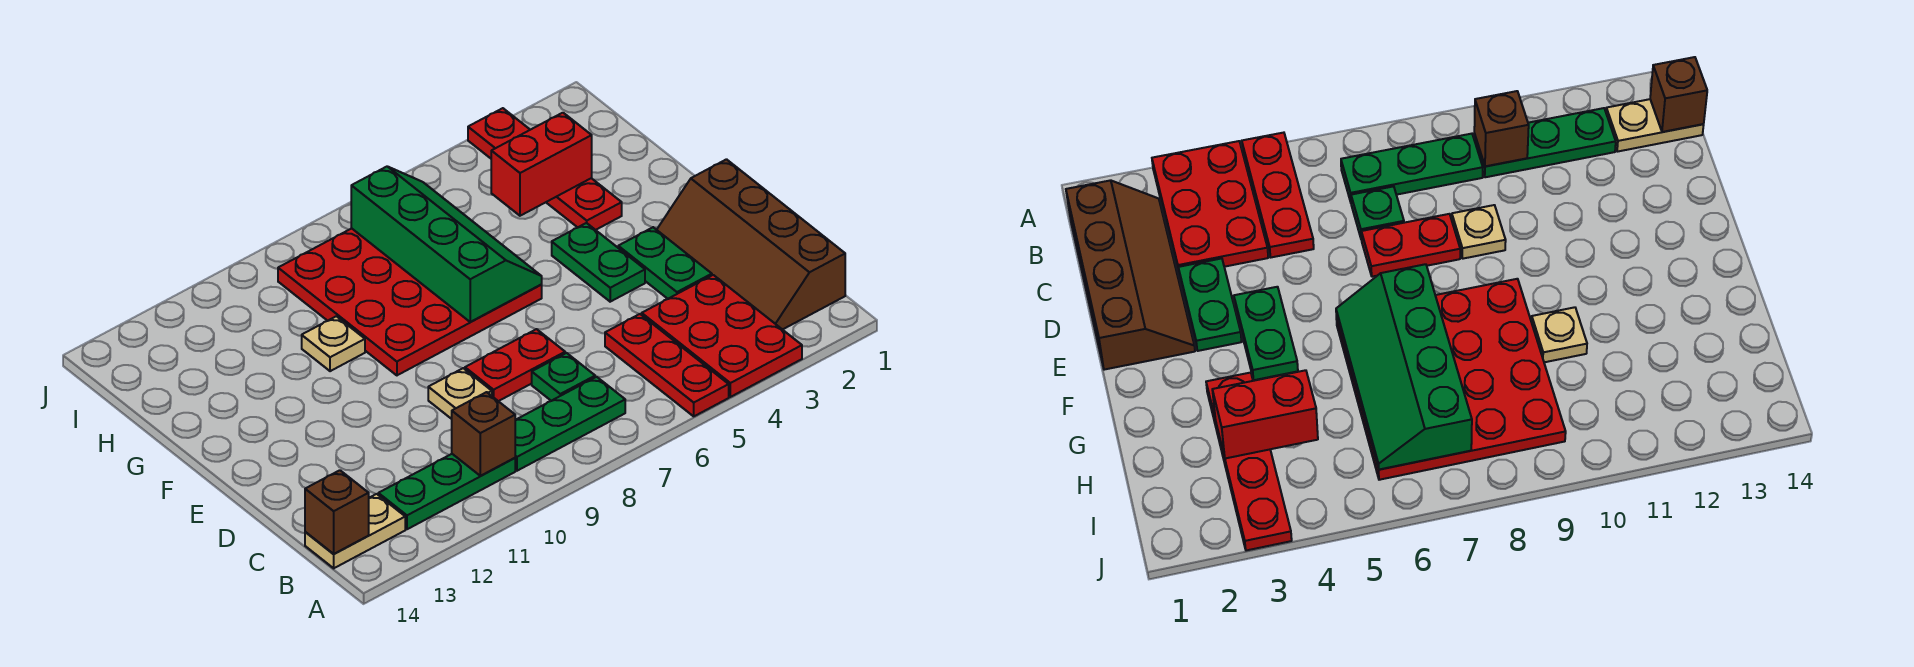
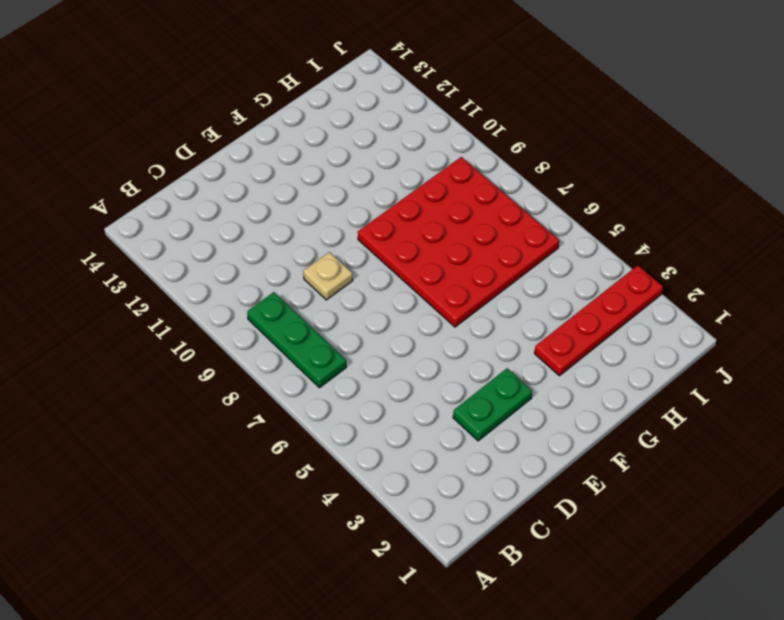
none -> red plate A3:C4 level 1
none -> red plate A5:C5 level 1
none -> brown slope B1:E2 level 1 top 1

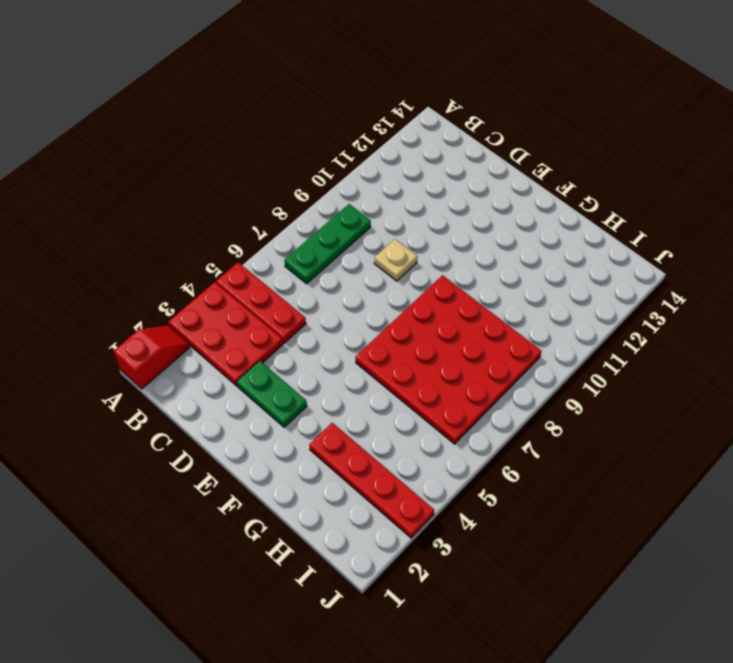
red slope A1:A2 level 1 top 1 -> none
none -> brown slope B1:E2 level 1 top 1
none -> green plate B10:B12 level 1
none -> tan plate B13:B14 level 1

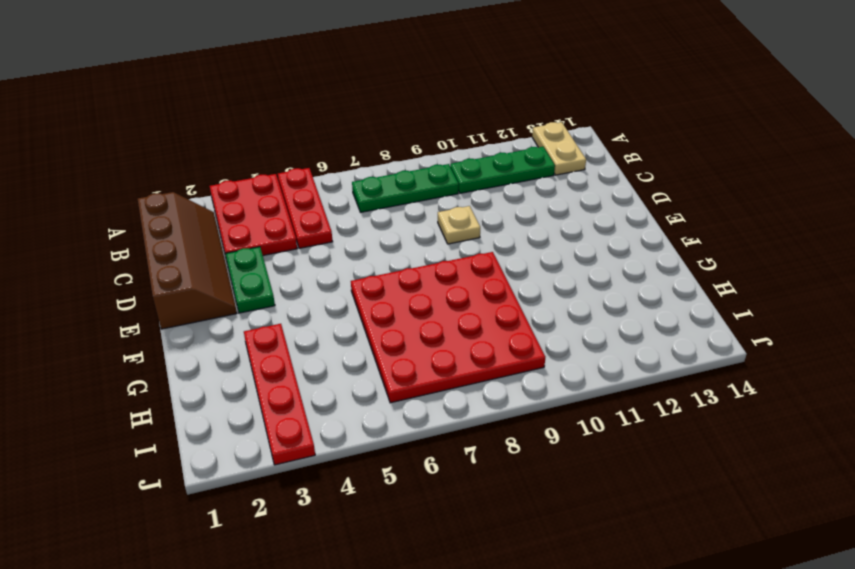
tan plate A13:B13 level 1 -> tan plate B13:B14 level 1
none -> green plate C7 level 1
none -> red plate D7:D8 level 1
none -> green plate E4:F4 level 1

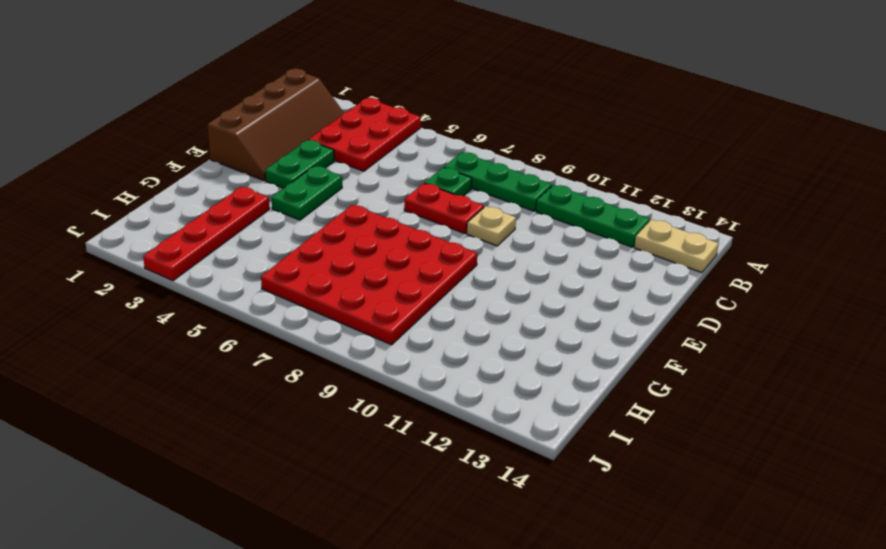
none -> red plate A5:C5 level 1
none -> tan plate G10 level 1
none -> brown brick B10 level 2

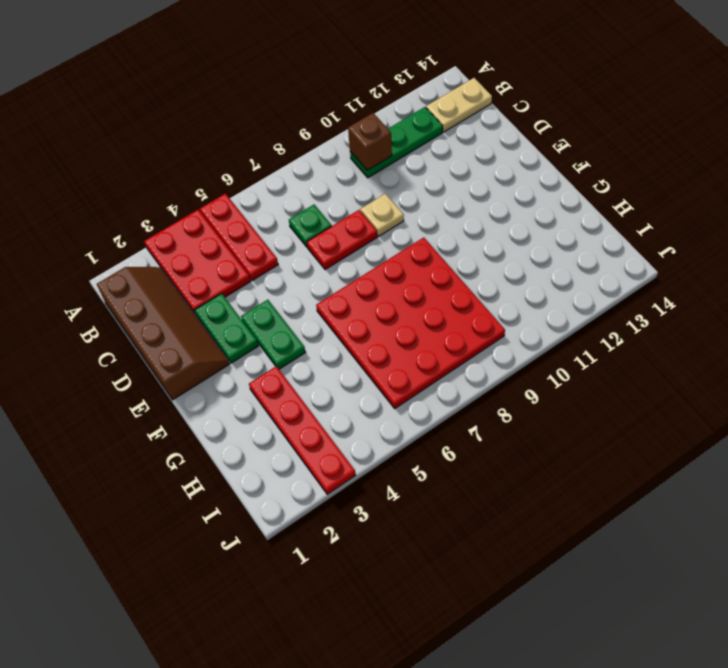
none -> green plate B7:B9 level 1
none -> tan plate G10 level 1
none -> brown brick B14 level 2

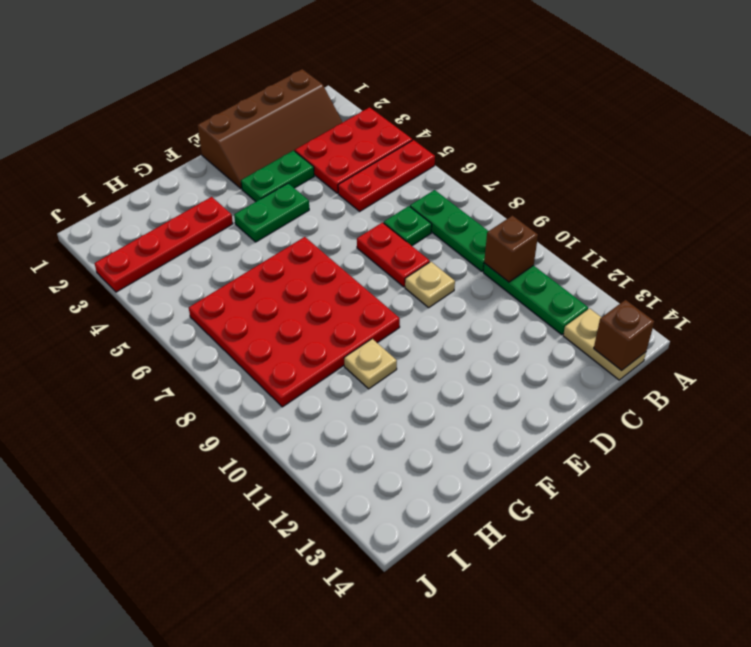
none -> green slope F6:I7 level 2 top 7
none -> red brick H3:H4 level 2

